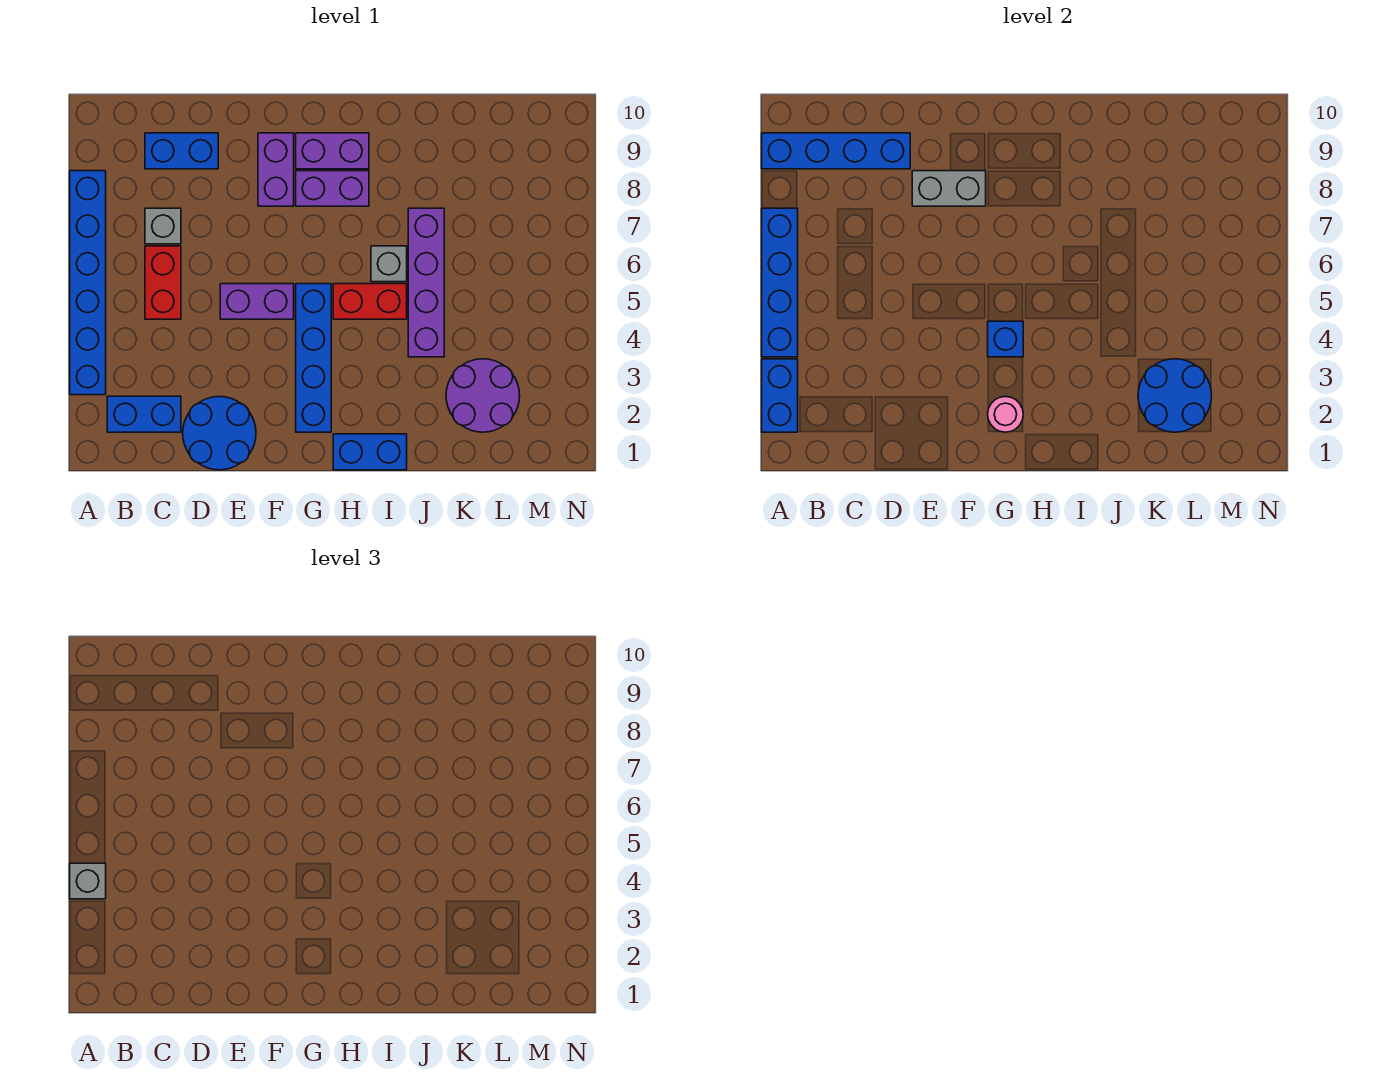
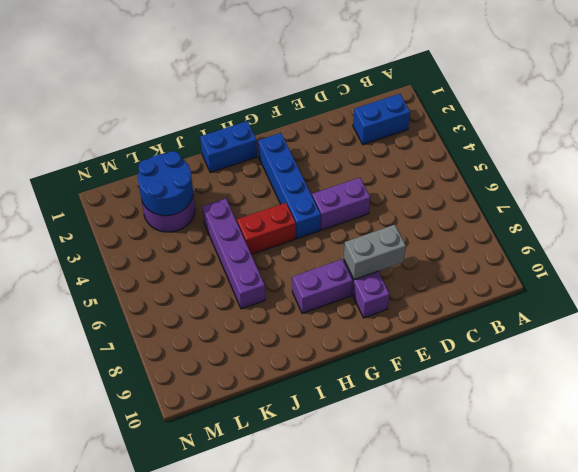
none -> blue brick A3:A8 level 1
none -> red brick C5:C6 level 1
none -> grey brick C7 level 1

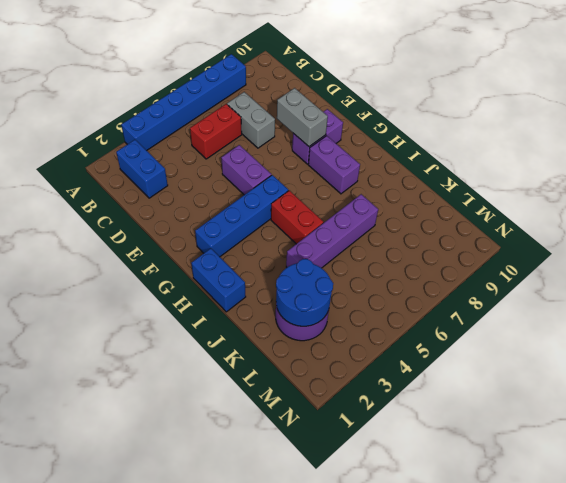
grey brick C7:D7 level 1 -> grey brick C7 level 1
none -> blue brick C9:D9 level 1
none -> blue round brick D1:E2 level 1
none -> purple brick G9:H9 level 1

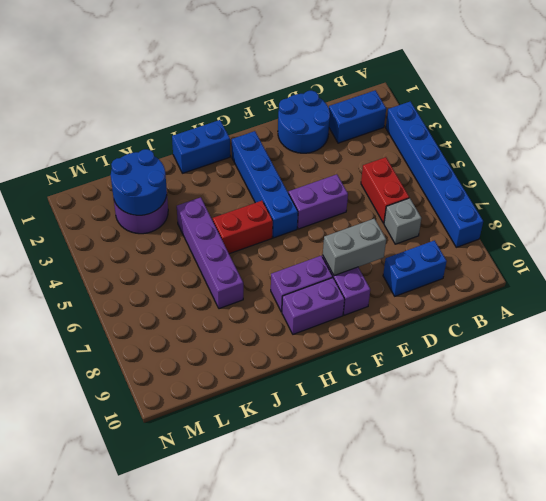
none -> grey brick I6 level 1
none -> blue brick A2:A3 level 2
none -> blue brick A4:A7 level 2

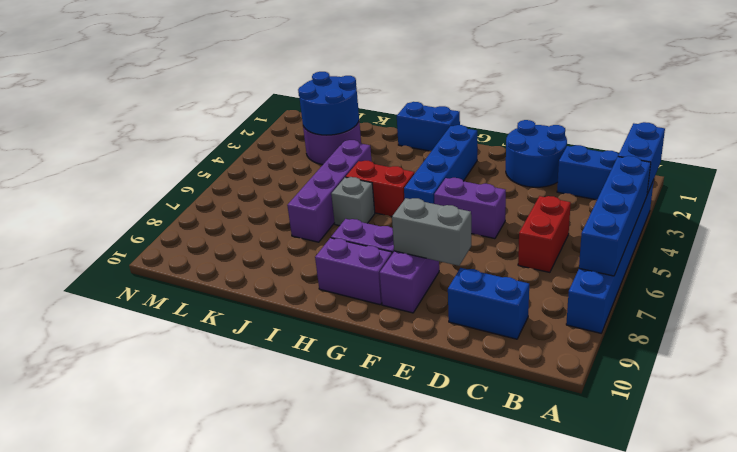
none -> grey brick C7 level 1
none -> blue brick A9:D9 level 2
none -> pink round brick G2 level 2

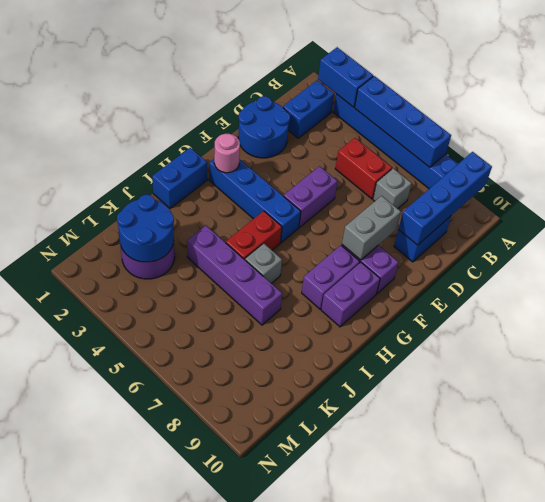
none -> blue brick G4 level 2
none -> grey brick A4 level 3

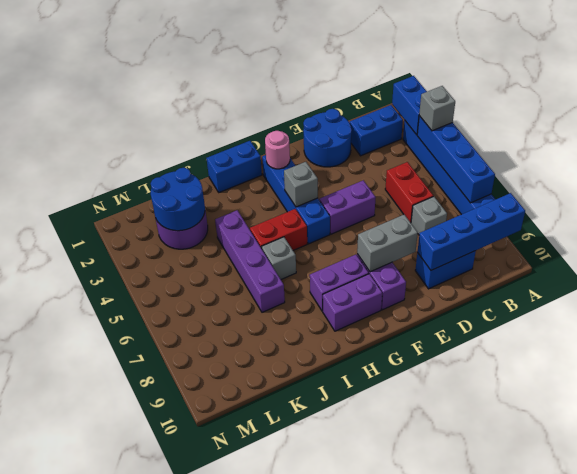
grey brick G4 level 2 -> blue brick G4 level 2

